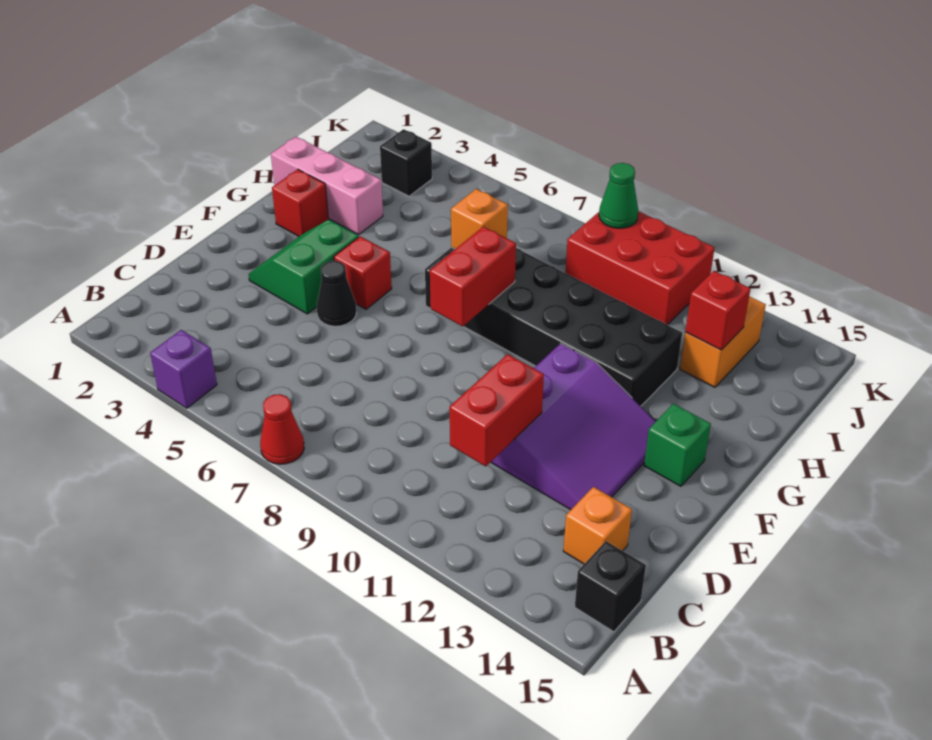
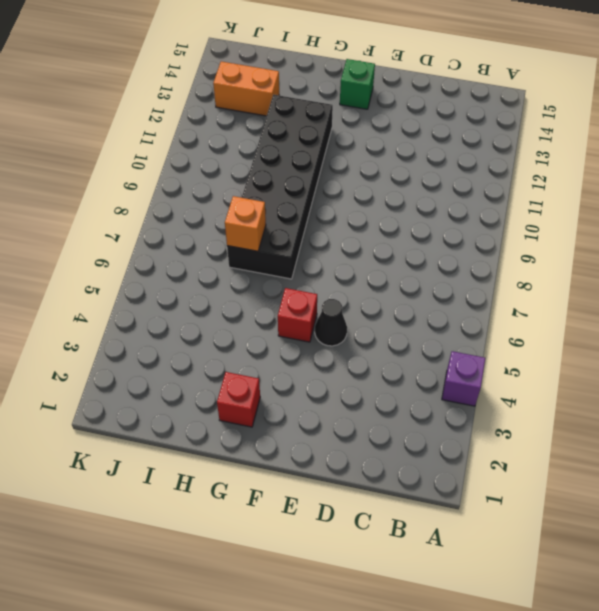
none -> red cone A7 level 1
none -> black brick B15 level 1
none -> orange brick C14 level 1

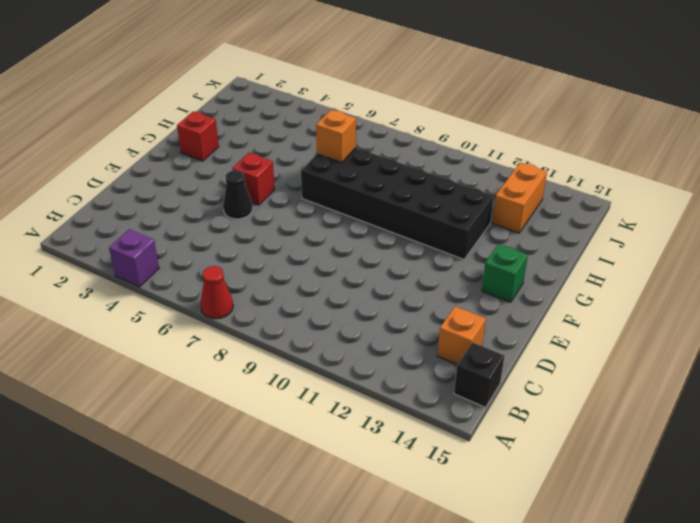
none -> purple slope D11:F13 level 1 top 11
none -> green slope E3:F4 level 1 top 4
none -> pink brick H1:H3 level 1

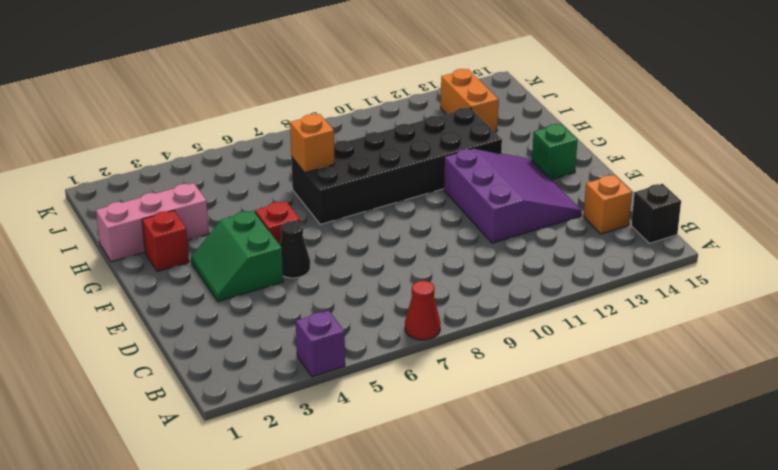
none -> black brick J3 level 1
none -> red brick J9:K11 level 1
none -> red brick C11:D11 level 2

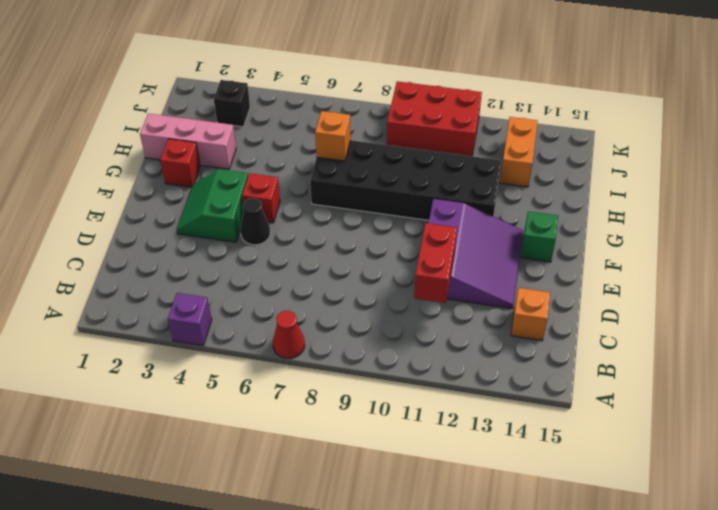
none -> black brick B15 level 1
none -> red brick F8:G8 level 2
none -> red brick I13 level 2

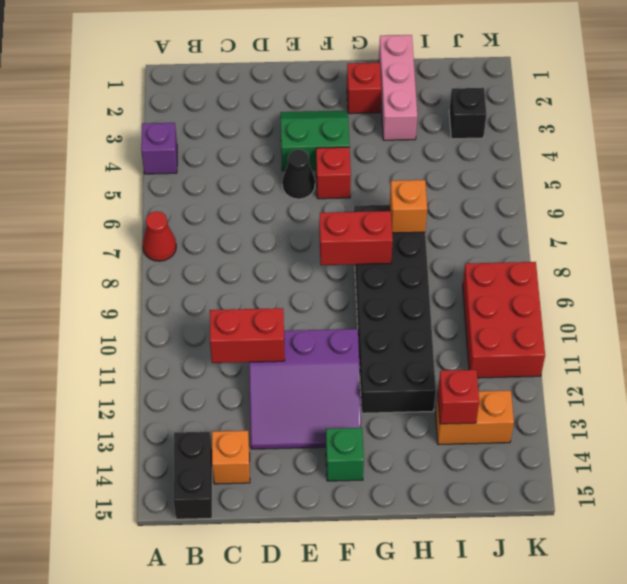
black brick B14:B15 level 1 -> black brick B15 level 1
none -> green cone K9 level 2

